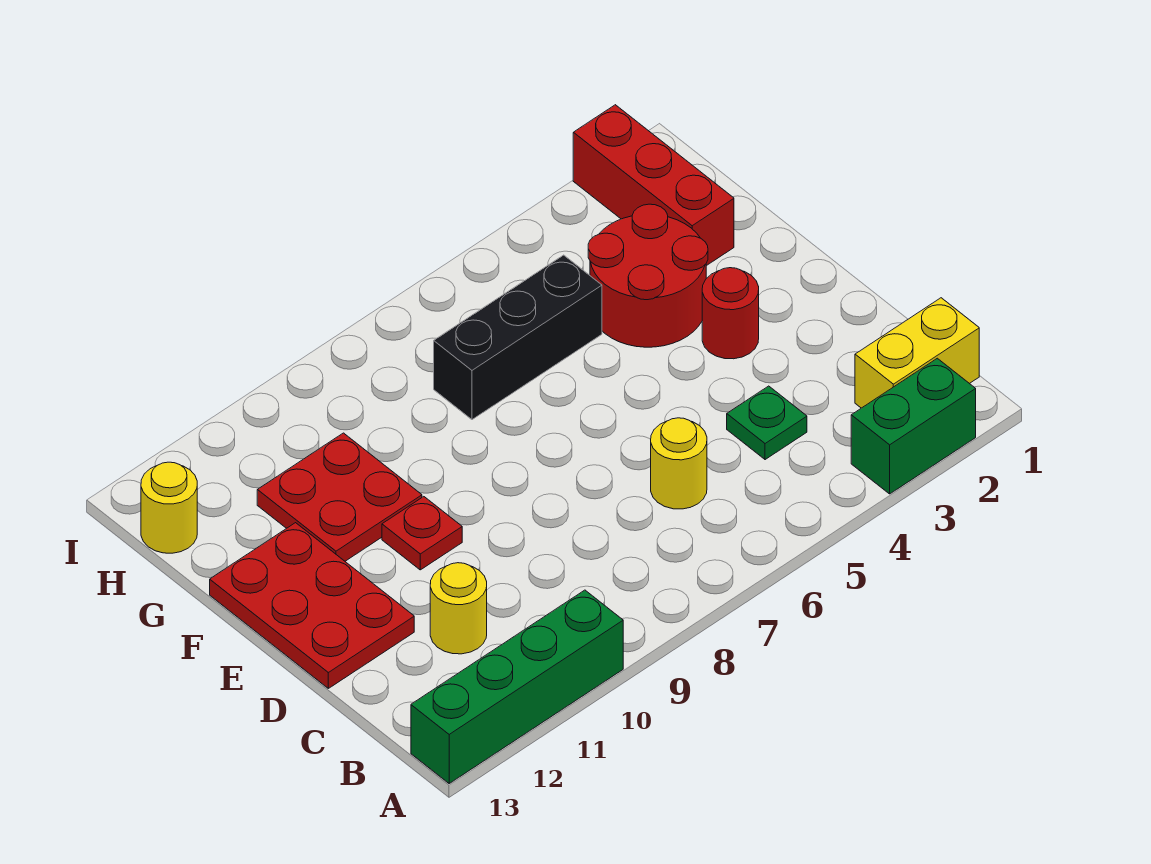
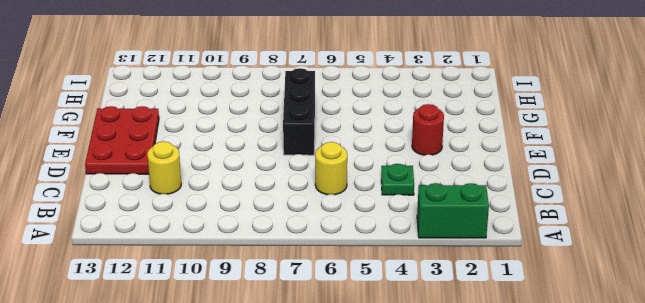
black brick E7:G7 level 1 -> black brick G5:G7 level 1
none -> green brick A10:A13 level 1
none -> yellow brick B1:B2 level 1
none -> red plate E10 level 1

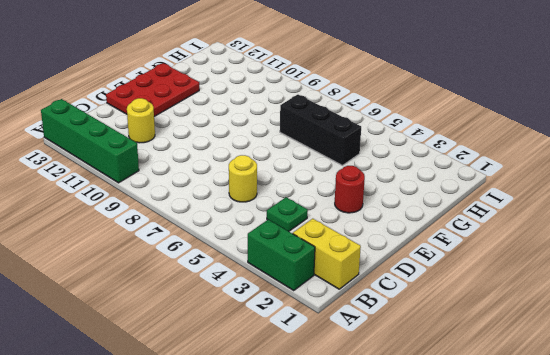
none -> red plate E10 level 1
none -> red round brick F3:G4 level 1
none -> red plate F10:G11 level 1

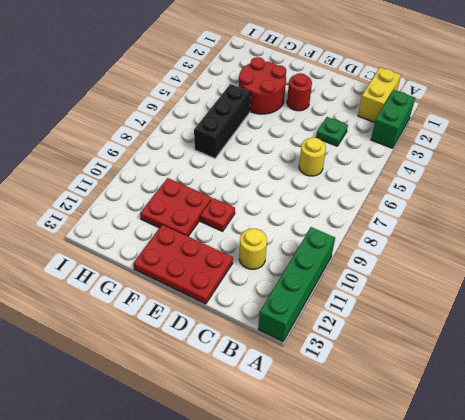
none -> red brick G2:I2 level 1
none -> yellow round brick H13 level 1

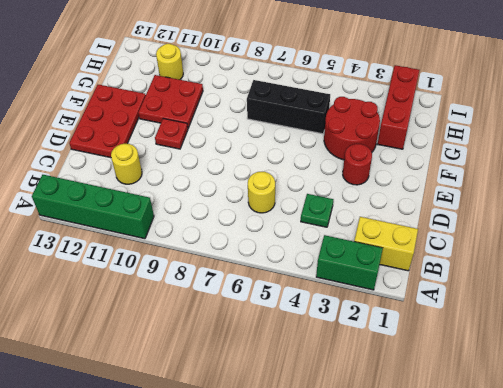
yellow round brick H11 level 1 -> yellow round brick H13 level 1

